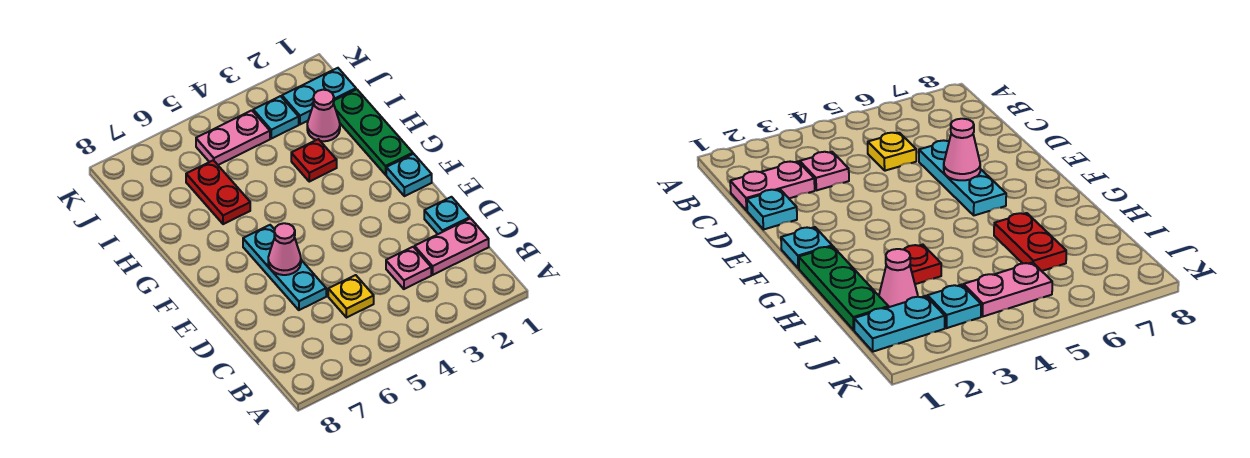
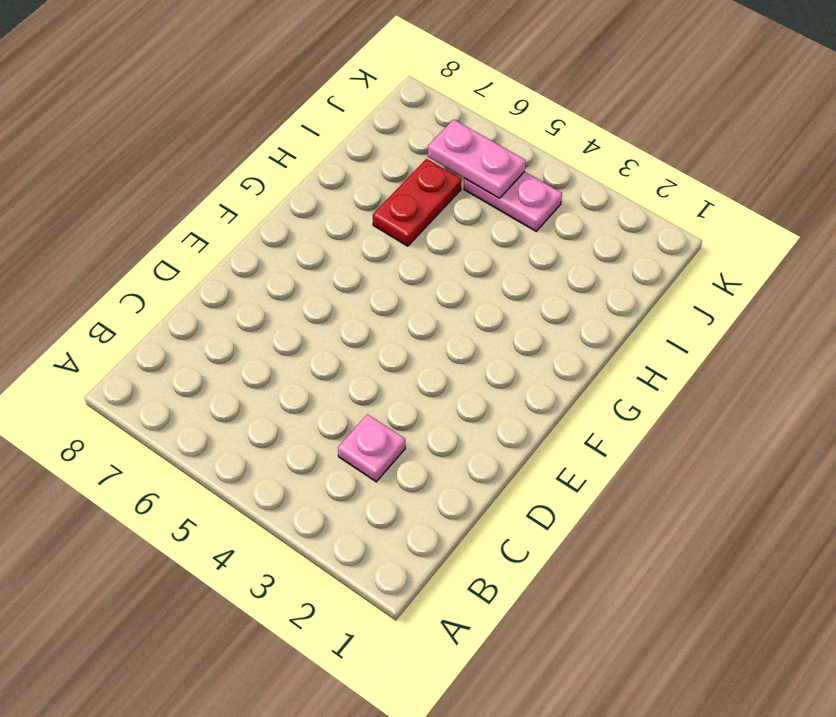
pink plate J5:J6 level 2 -> pink plate C1:C2 level 1
none -> yellow plate C5 level 1
none -> cyan plate D1 level 1
none -> cyan plate D6:F6 level 1

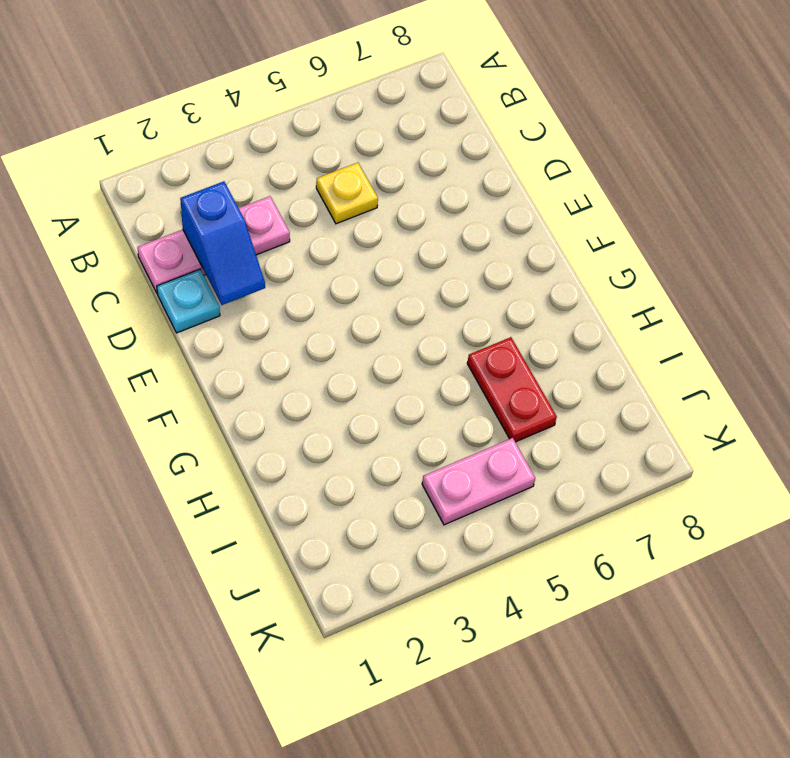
blue slope C2:D2 level 2 top C -> none
none -> cyan plate D6:F6 level 1
none -> cyan plate F1 level 1
none -> green plate G1:I1 level 1

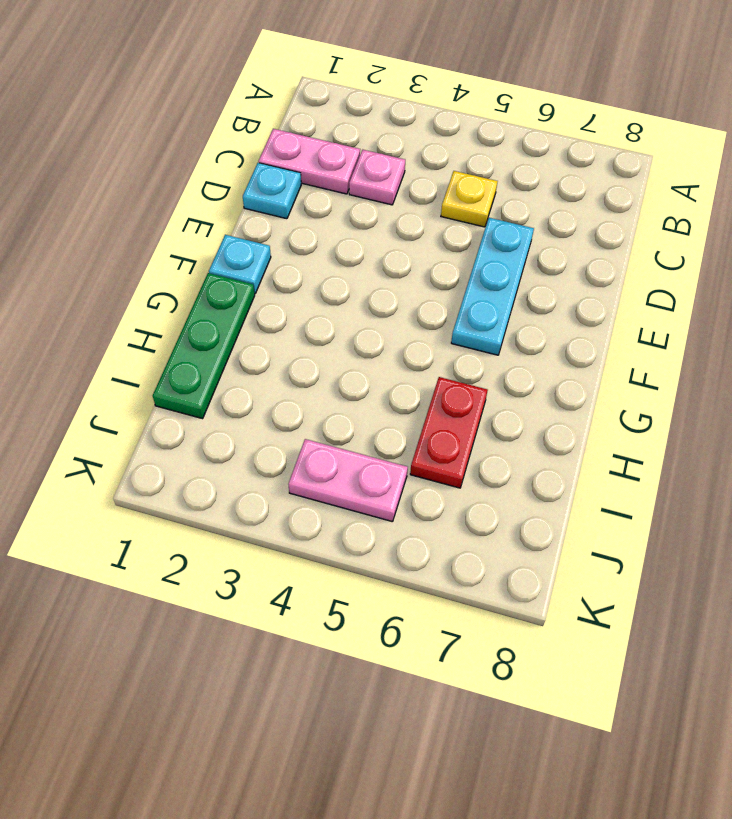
none -> red plate H3 level 1
none -> pink cone I2 level 1
none -> cyan plate J1:J2 level 1

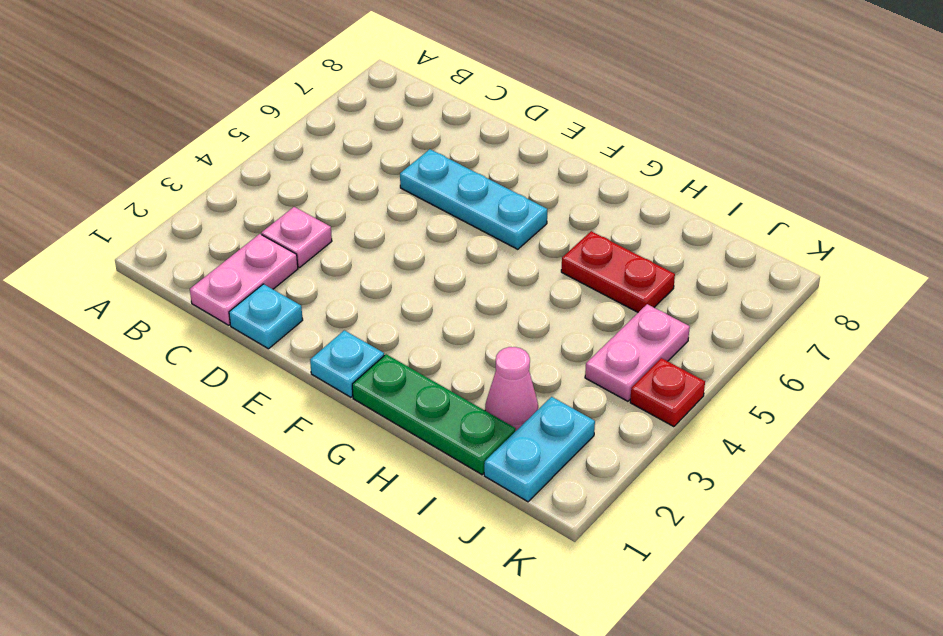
red plate K4 level 1 -> red plate H3 level 1
none -> yellow plate C5 level 1
none -> cyan plate J3 level 1
none -> pink cone E6 level 2

